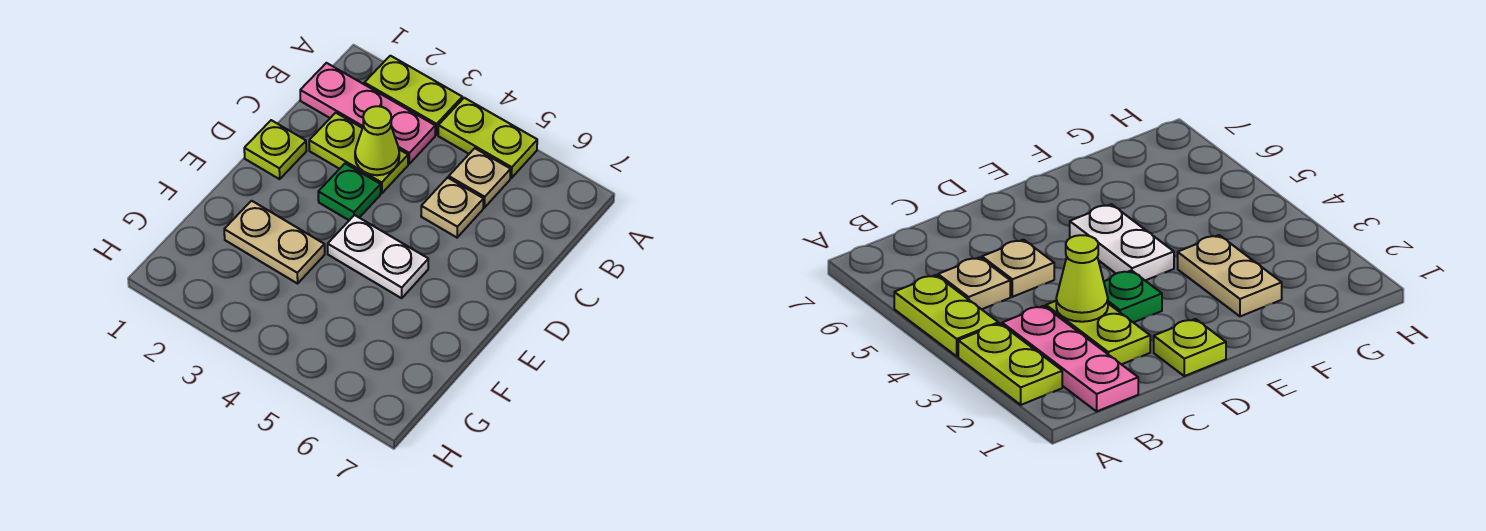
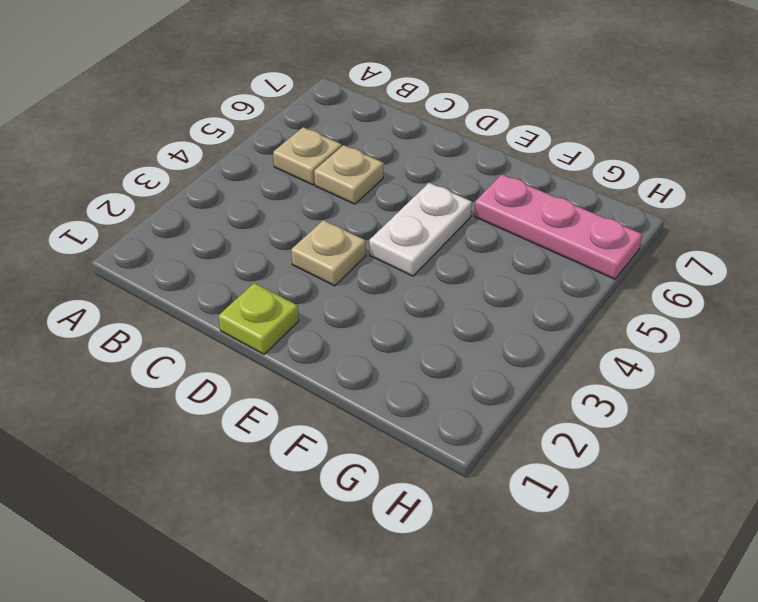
tan plate D3 level 1 -> green plate D3 level 1
pink plate F6:H6 level 1 -> pink plate B1:B3 level 1
none -> lime plate A2:A3 level 1
none -> lime plate A4:A5 level 1

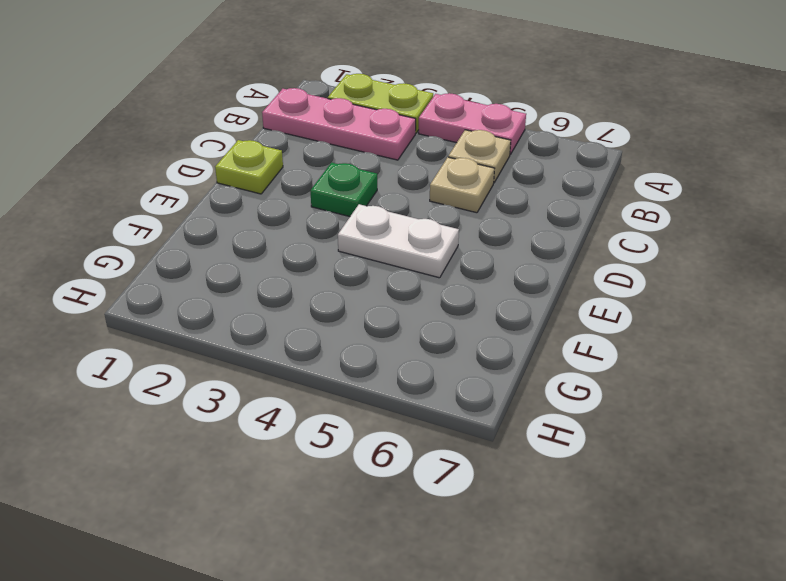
pink plate A4:A5 level 1 -> lime plate A4:A5 level 1
none -> lime plate C2:C3 level 1
none -> tan plate F2:F3 level 1

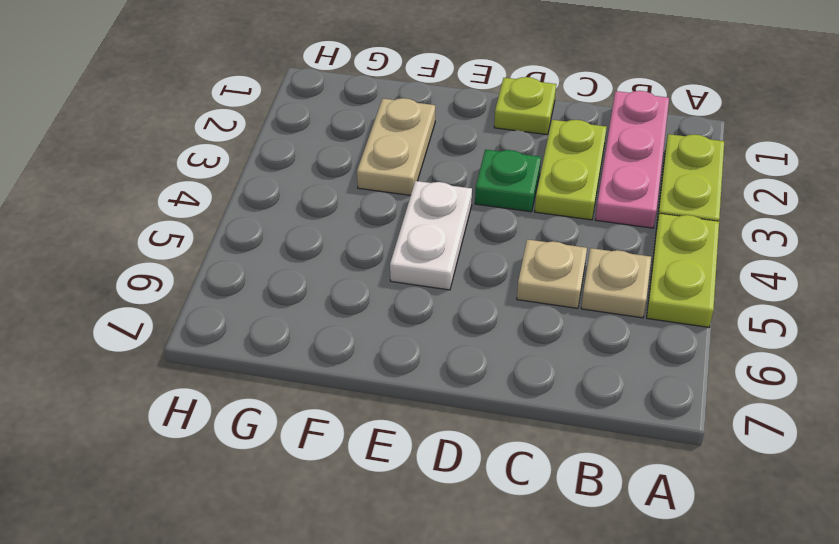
none -> lime cone C3 level 2

